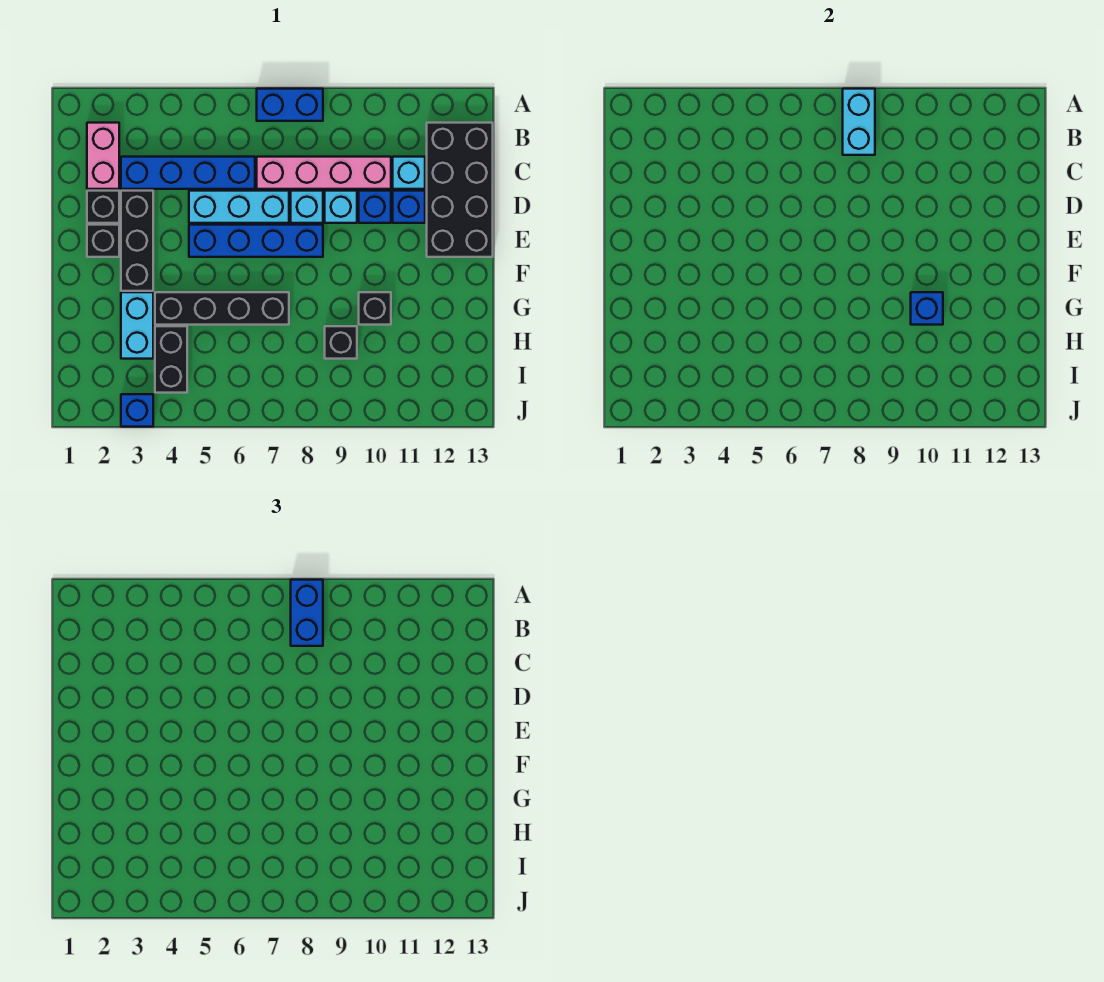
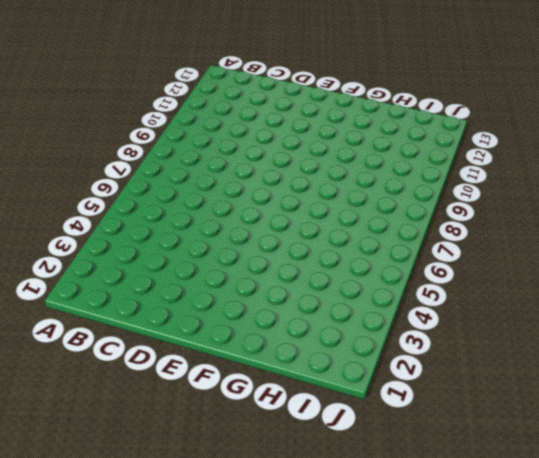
none -> blue brick A7:A8 level 1
none -> pink brick B2:C2 level 1
none -> black brick B12:E13 level 1

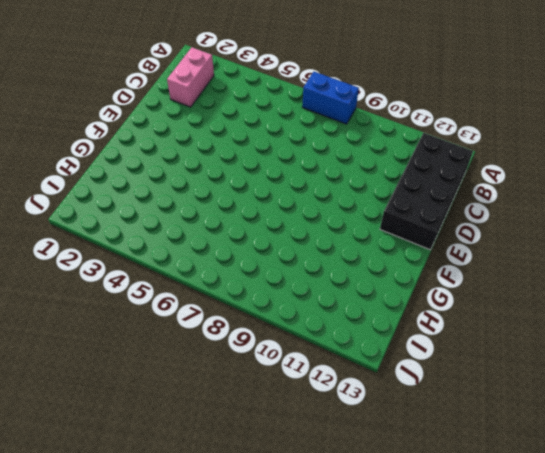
none -> blue brick C3:C6 level 1
none -> pink brick C7:C10 level 1
none -> cyan brick C11 level 1

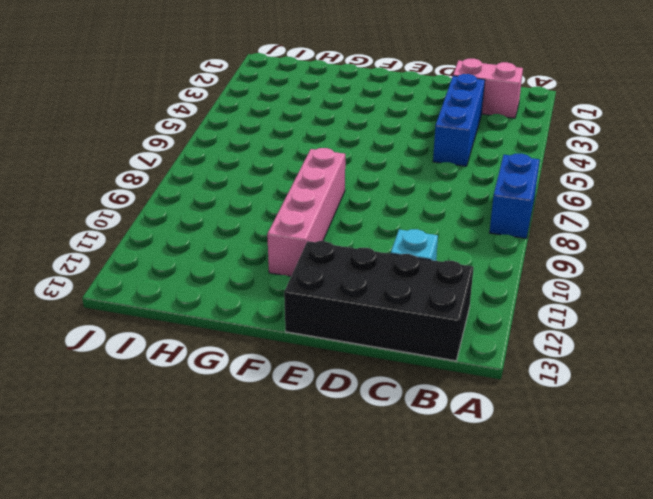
blue brick C3:C5 level 1 -> blue brick C3:C6 level 1
pink brick F8:F11 level 1 -> pink brick C7:C10 level 1
none -> black brick D2 level 1
none -> black brick D3:F3 level 1
none -> cyan brick D5:D7 level 1

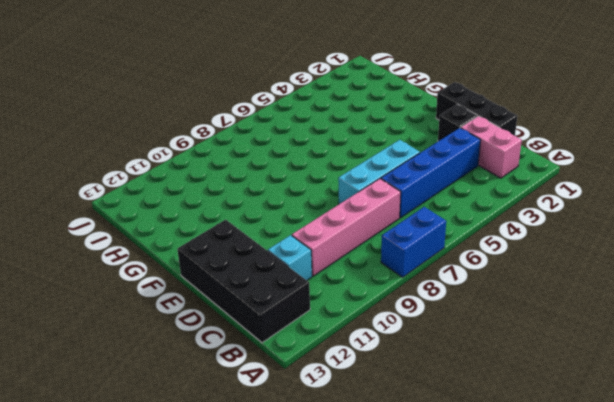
black brick C1:E1 level 1 -> black brick D3:F3 level 1
none -> cyan brick D8 level 1
none -> cyan brick D9 level 1
none -> blue brick D10 level 1

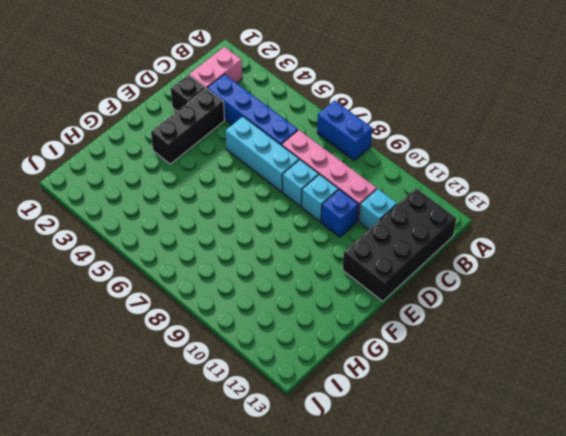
none -> blue brick D11 level 1
none -> black brick E2 level 1
none -> blue brick E5:E8 level 1

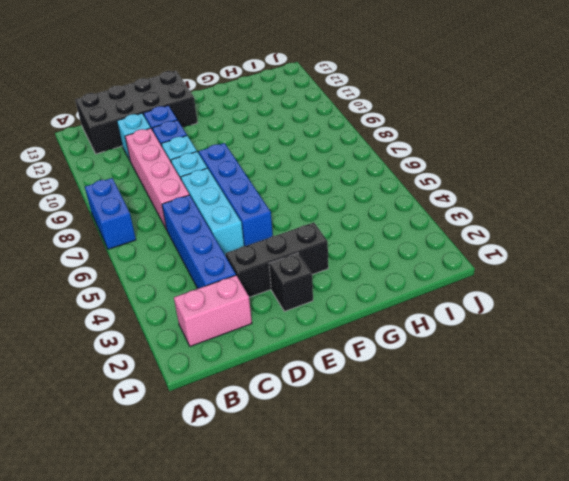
none -> black brick D2 level 1
none -> cyan brick G3:H3 level 1
none -> black brick G4:G7 level 1

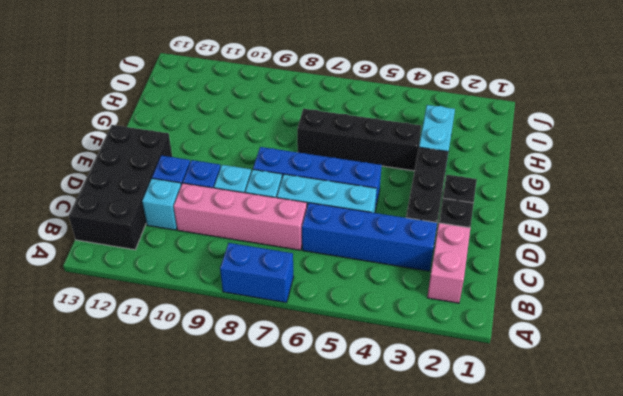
none -> black brick G10 level 1
none -> black brick H4:I4 level 1
none -> black brick H9 level 1

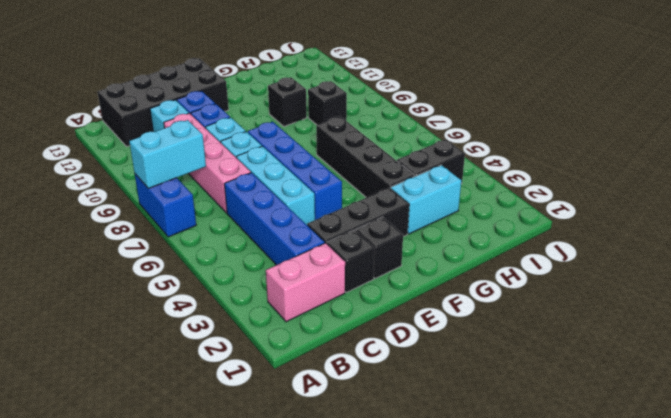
none -> blue brick J3 level 1
none -> blue brick G10 level 2
none -> blue brick A8:B8 level 3

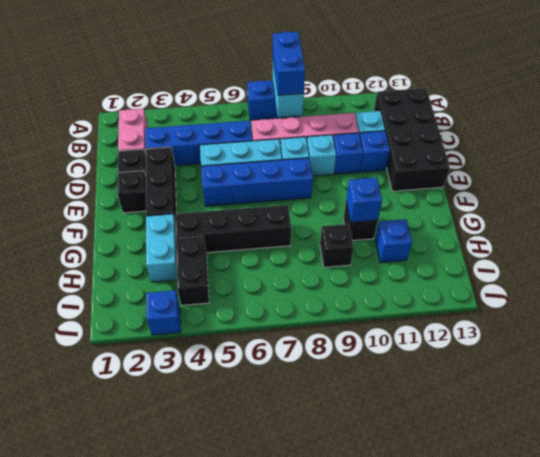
blue brick H11 level 1 -> none

